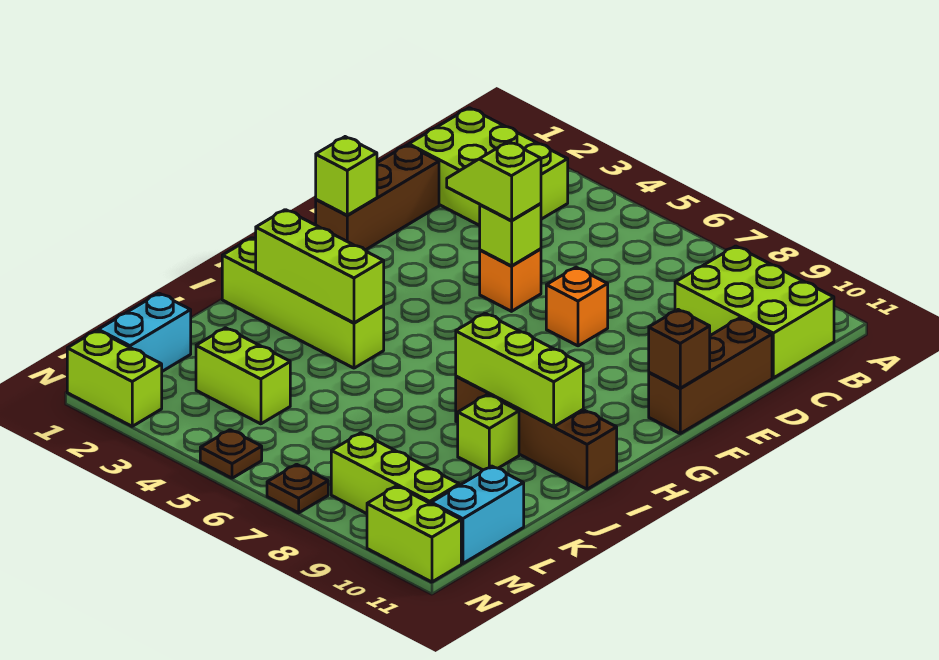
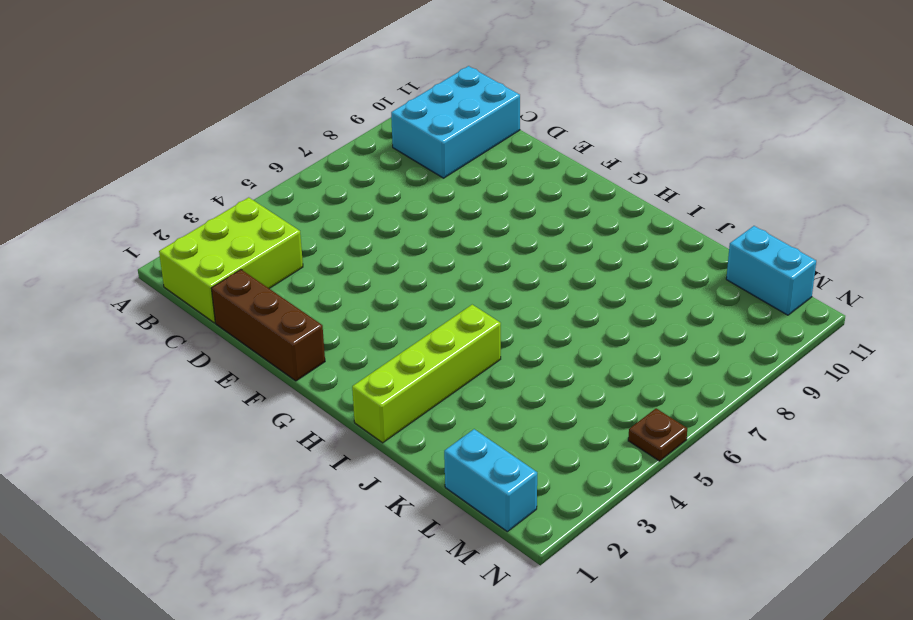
cyan brick B9:C11 level 1 -> lime brick B9:C11 level 1
none -> brown brick D11:F11 level 1
none -> orange brick E5 level 1
none -> orange brick E7 level 1

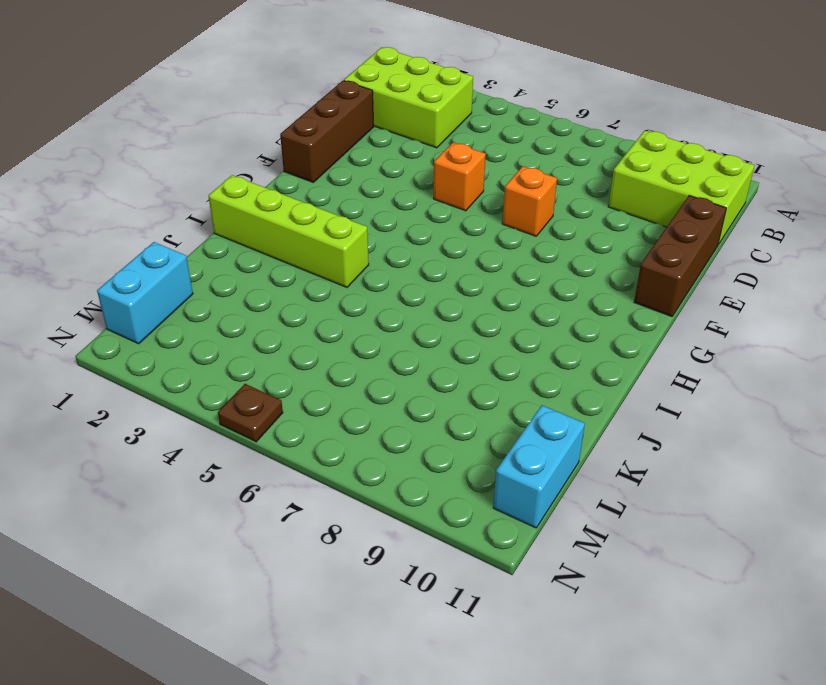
none -> brown brick I8:I11 level 1
none -> lime brick J9 level 1
none -> lime brick L3:L4 level 1

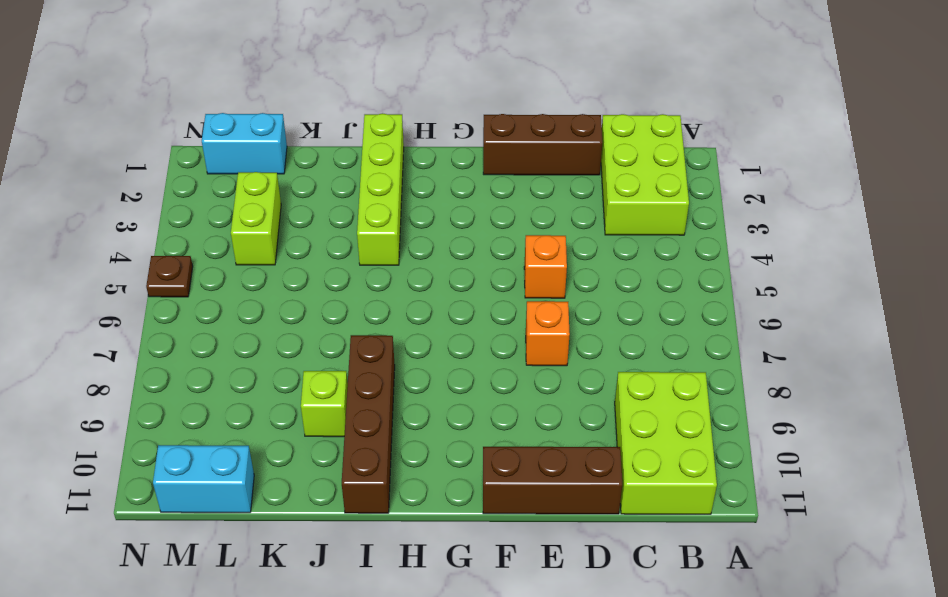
none -> lime brick M8:M10 level 1
none -> lime brick N1:N2 level 1
none -> brown plate N7 level 1

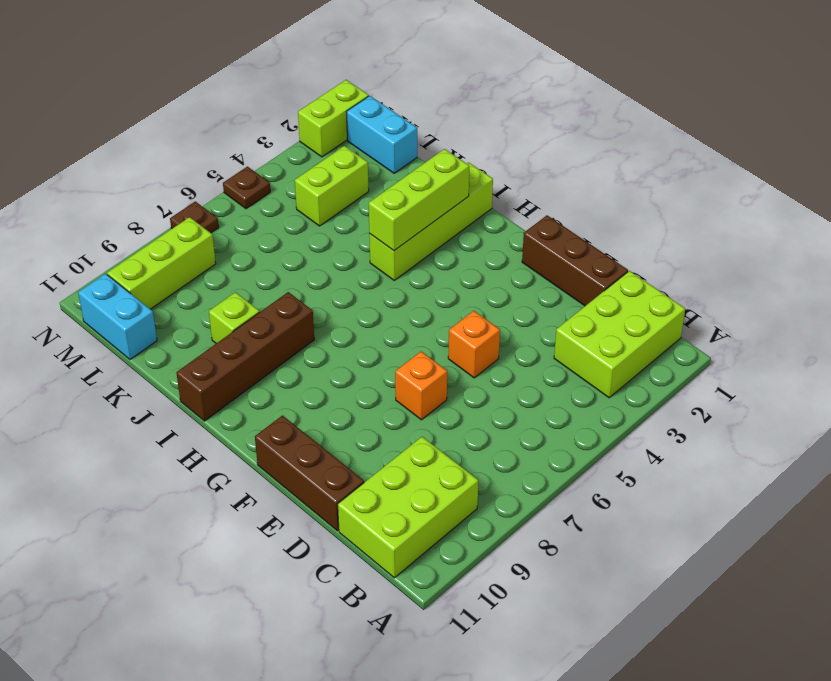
none -> lime brick N10:N11 level 1
none -> lime brick E5 level 2
none -> lime brick F1 level 2

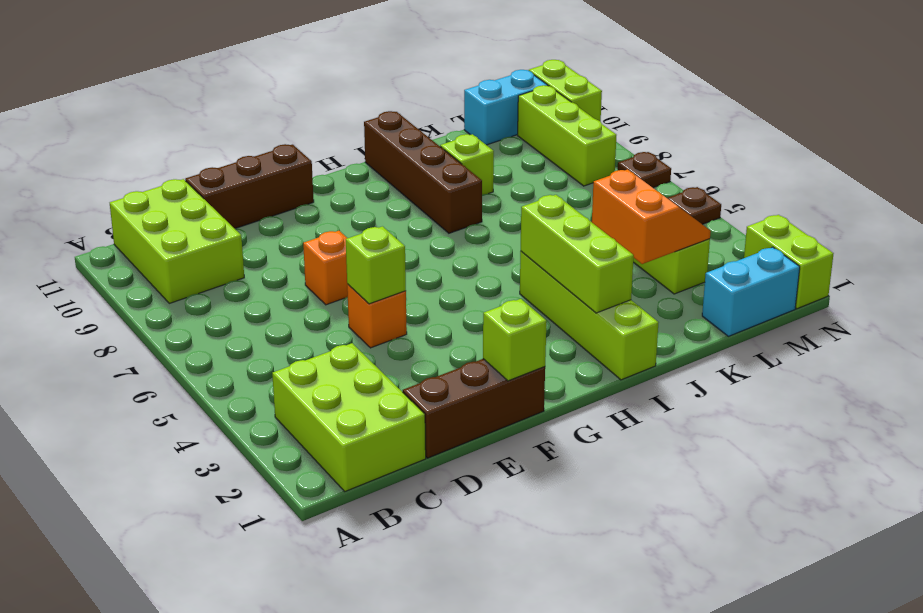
orange slope K3:L4 level 2 top K -> none
none -> brown brick F11 level 2
none -> lime brick I8:I10 level 2
none -> lime slope E4:E5 level 3 top 5

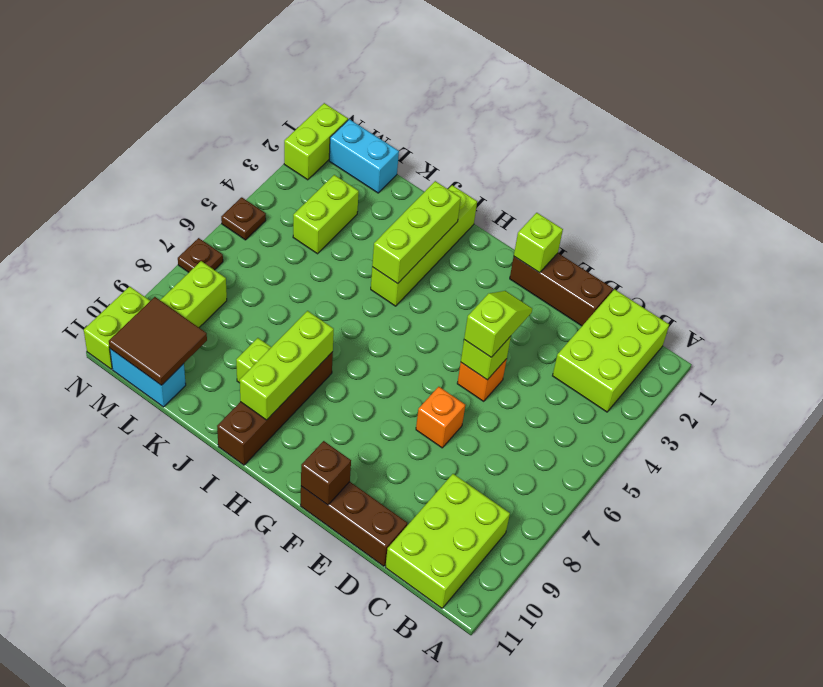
brown tile L10:M11 level 2 -> none

